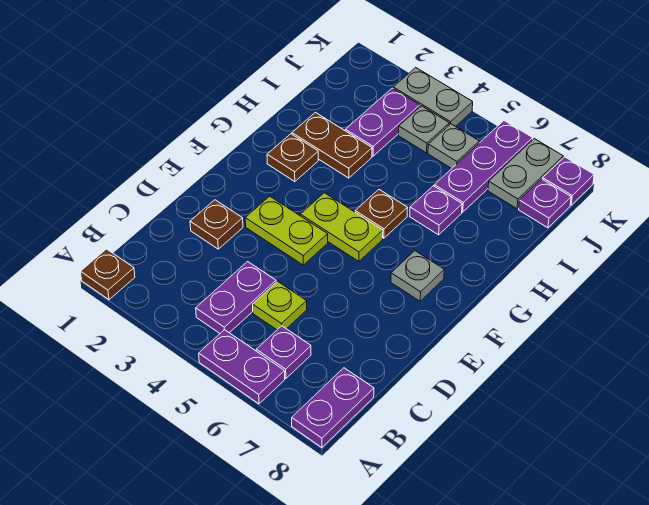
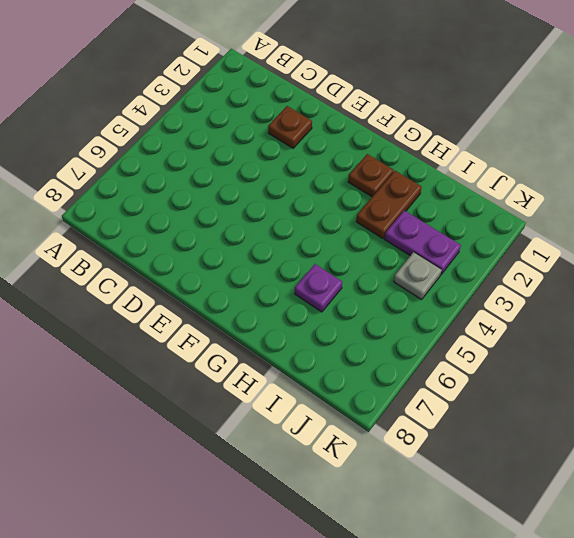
none -> brown plate A1 level 1
none -> purple plate A5:A6 level 1
none -> purple plate A8:B8 level 1

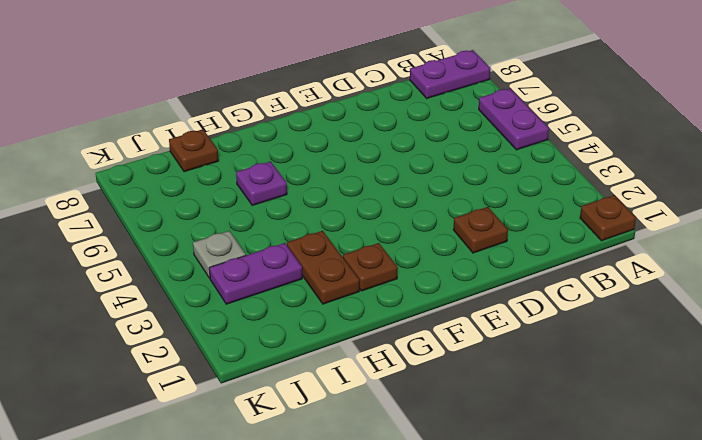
brown plate I8 level 1 -> brown plate G5 level 1
none -> purple plate B4:C4 level 1
none -> purple plate B6 level 1
none -> lime plate C5 level 1

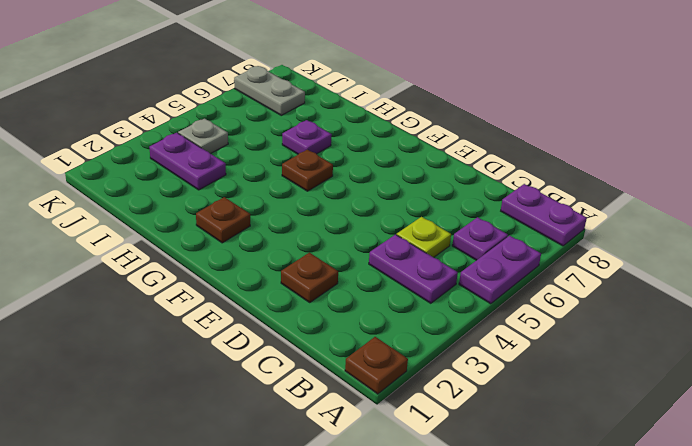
none -> lime plate E3:E4 level 1
none -> lime plate F4:F5 level 1
none -> grey plate F7 level 1

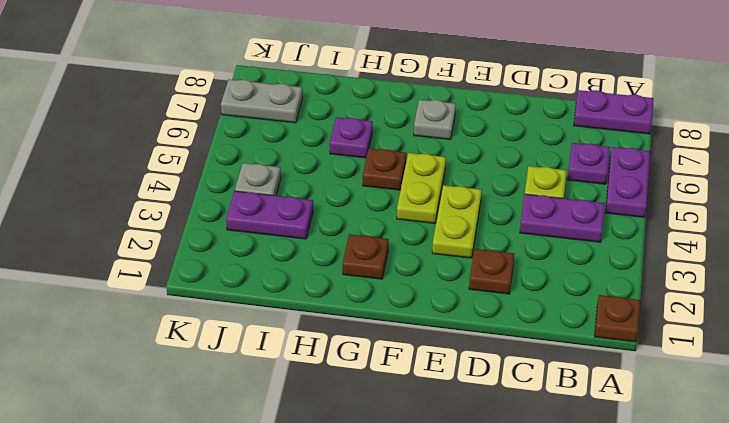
none -> brown plate H2:H3 level 1
none -> purple plate I6:K6 level 1
none -> grey plate J5 level 1

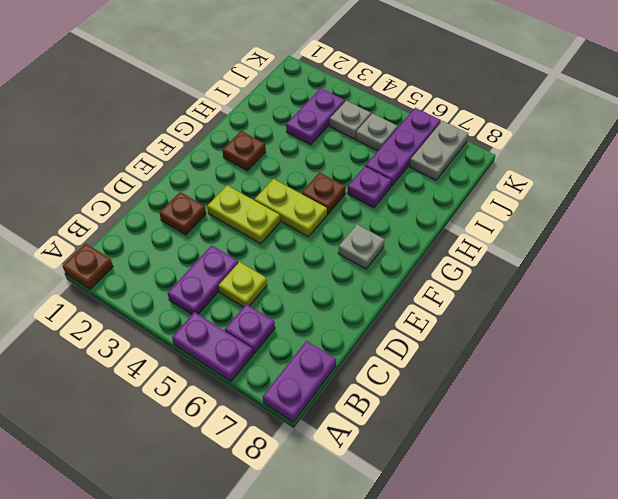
none -> brown plate H2:H3 level 1
none -> purple plate J8 level 1
none -> grey plate K3:K4 level 1

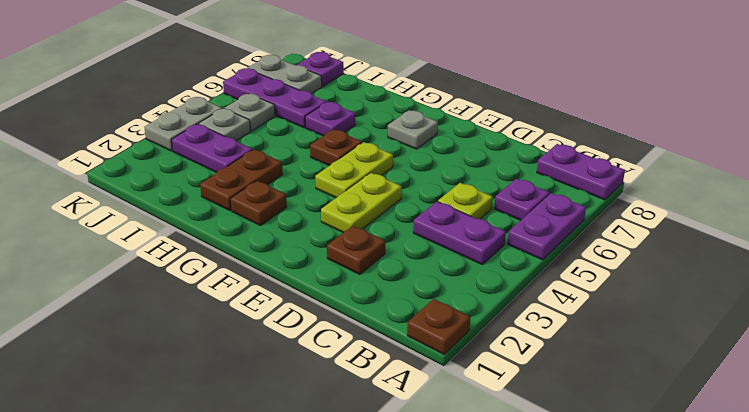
none -> purple plate K8 level 1

